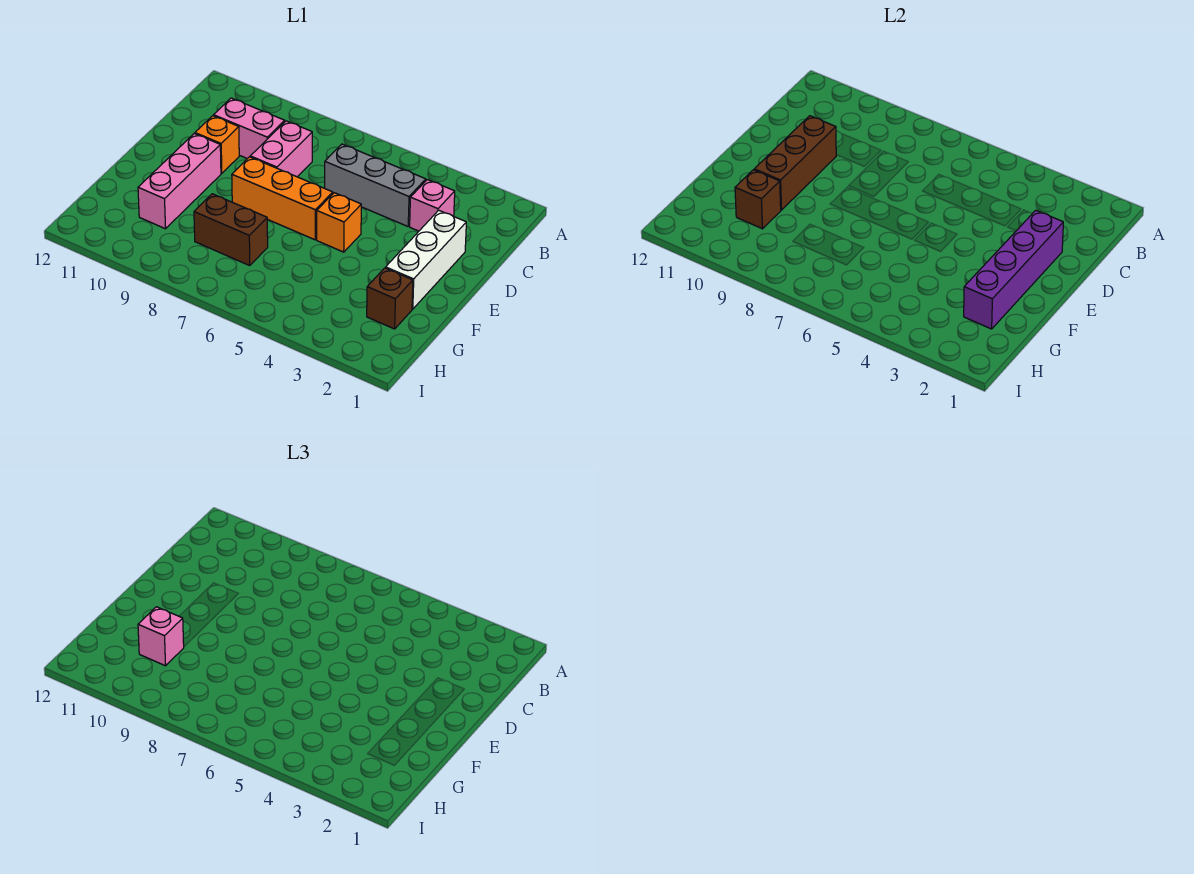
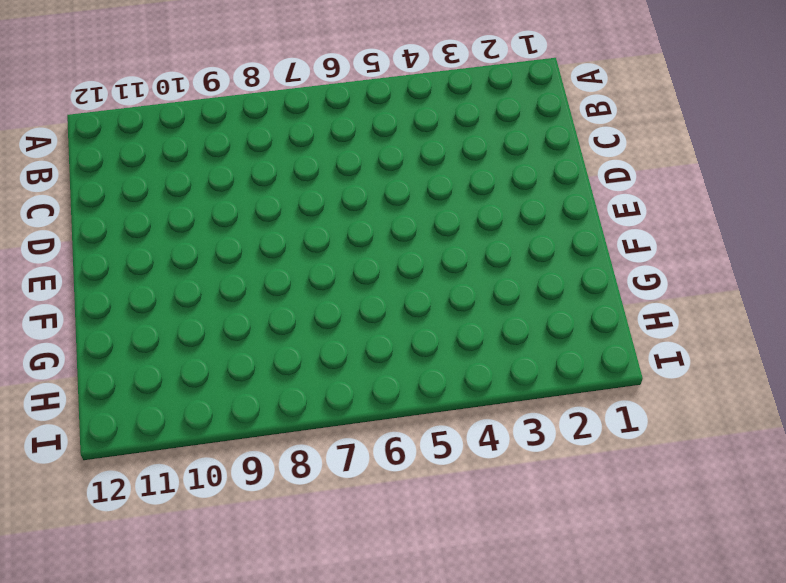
none -> pink brick C3 level 1
none -> grey brick C4:C6 level 1
none -> pink brick C8:D8 level 1

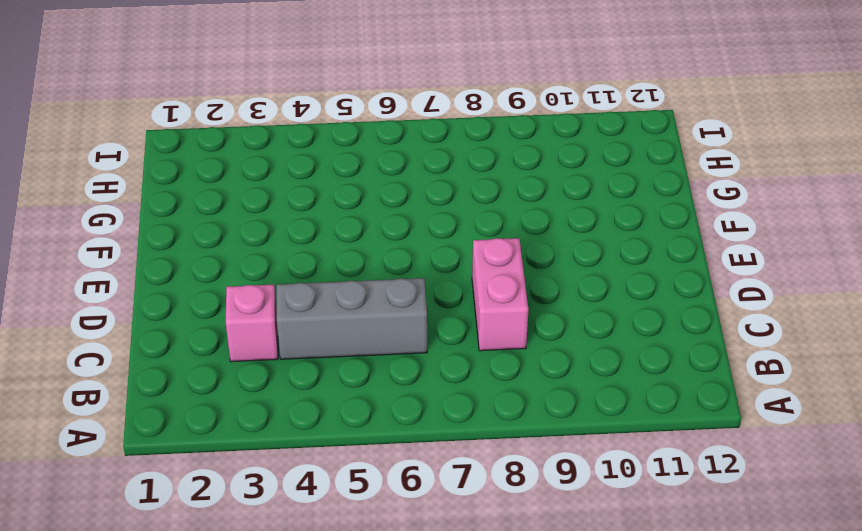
none -> pink brick C9:C10 level 1
none -> white brick D2:F2 level 1
none -> orange brick D10 level 1

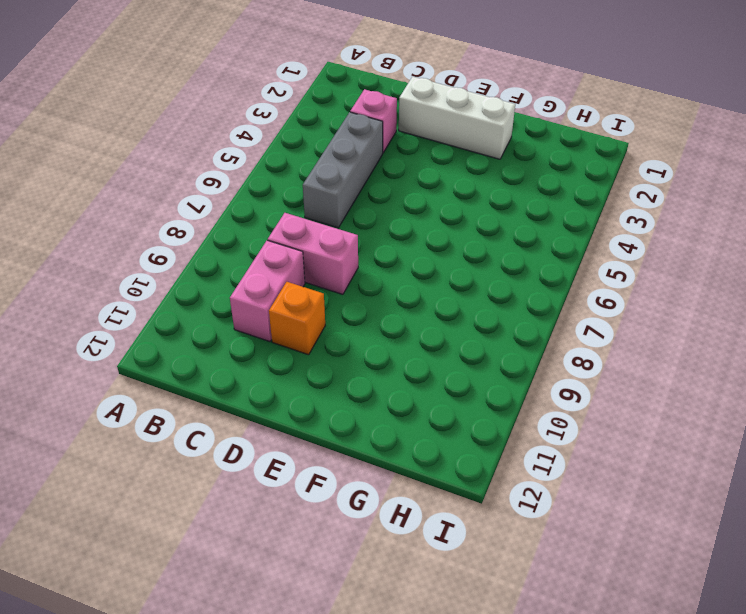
none -> orange brick E5 level 1
none -> orange brick E6:E8 level 1
none -> pink brick E10:G10 level 1

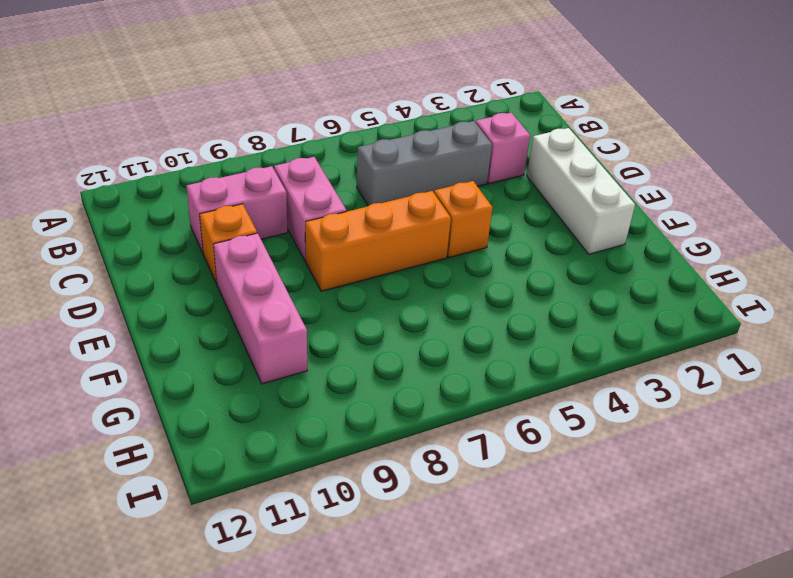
none -> brown brick G2 level 1
none -> brown brick G7:G8 level 1
none -> purple brick D2:G2 level 2

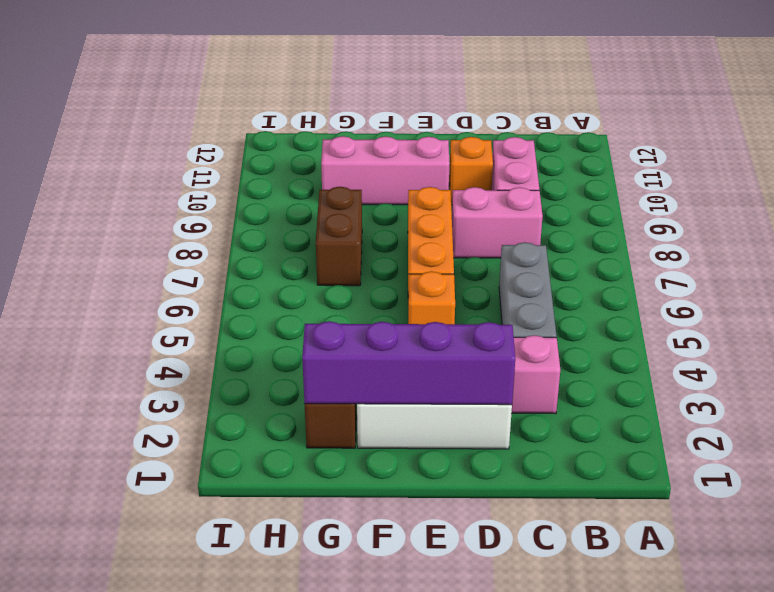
none -> brown brick D10:F10 level 2
none -> brown brick G10 level 2
none -> pink brick G10 level 3

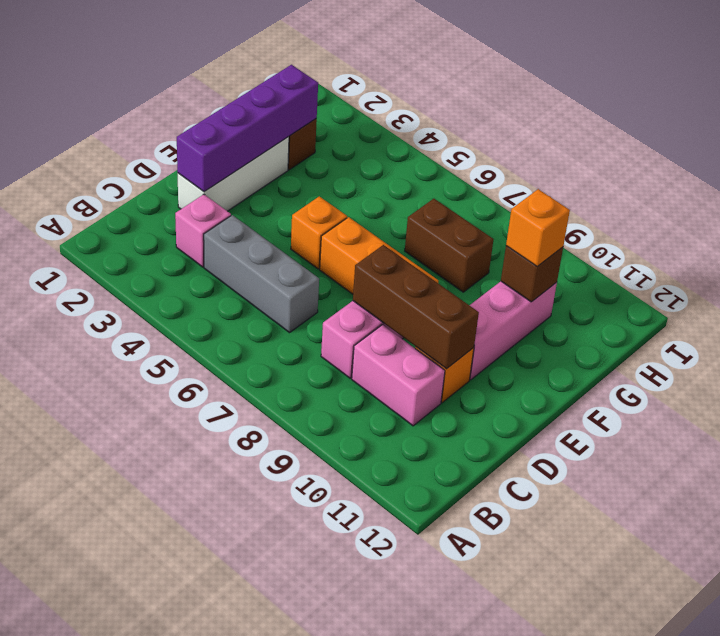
brown brick D8:D10 level 2 -> brown brick D10:F10 level 2
orange brick G10 level 3 -> pink brick G10 level 3

